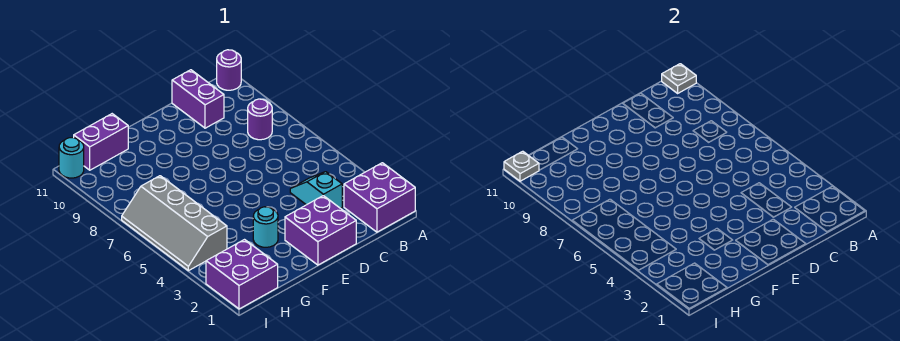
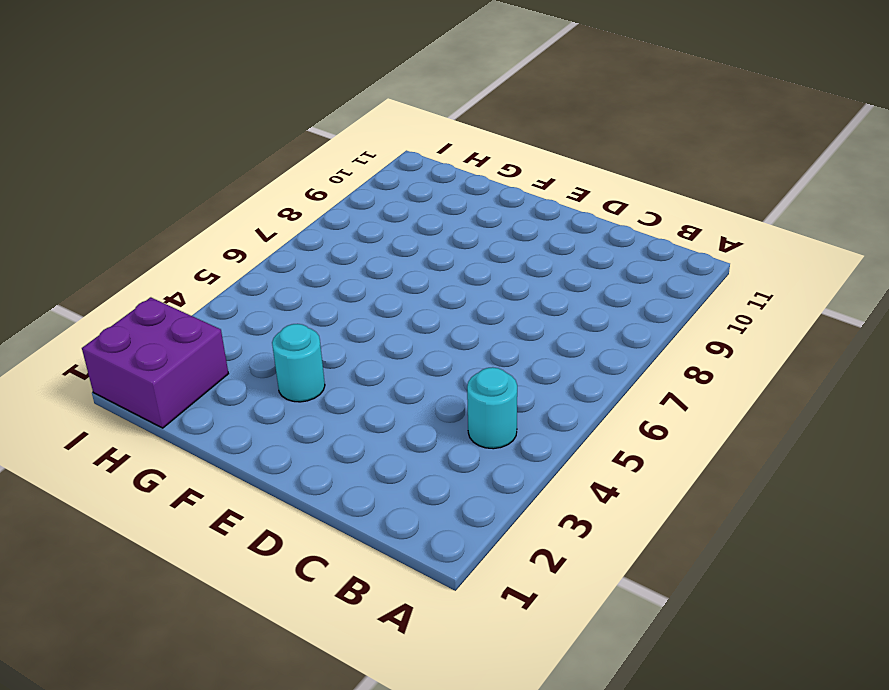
cyan round brick B4 level 1 -> cyan round brick I11 level 1
none -> purple brick A1:B2 level 1
none -> purple round brick A11 level 1
none -> purple round brick B8 level 1

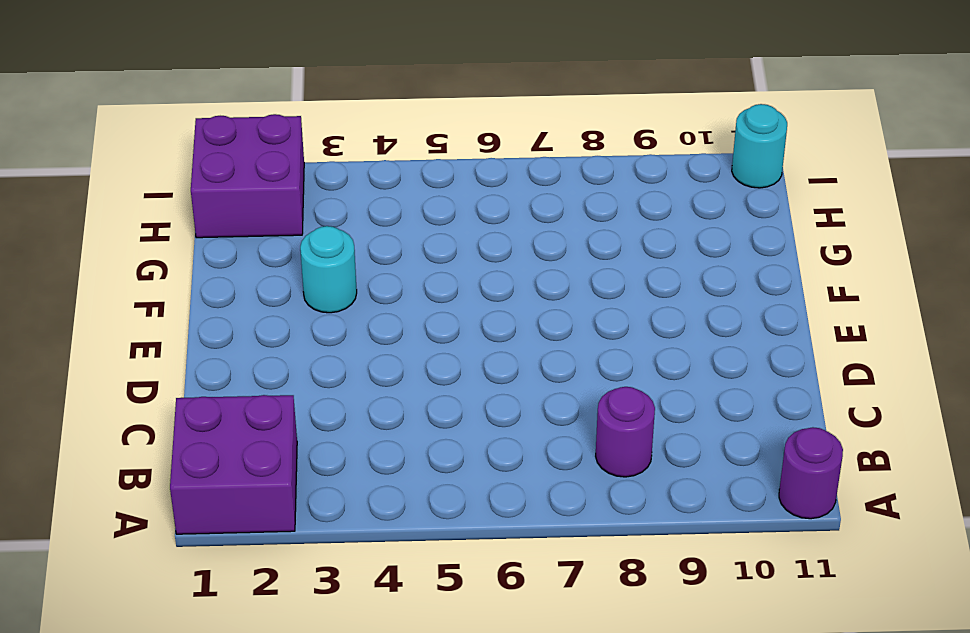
none -> cyan slope C3:C4 level 1 top 3
none -> purple brick C10:C11 level 1
none -> purple brick D1:E2 level 1

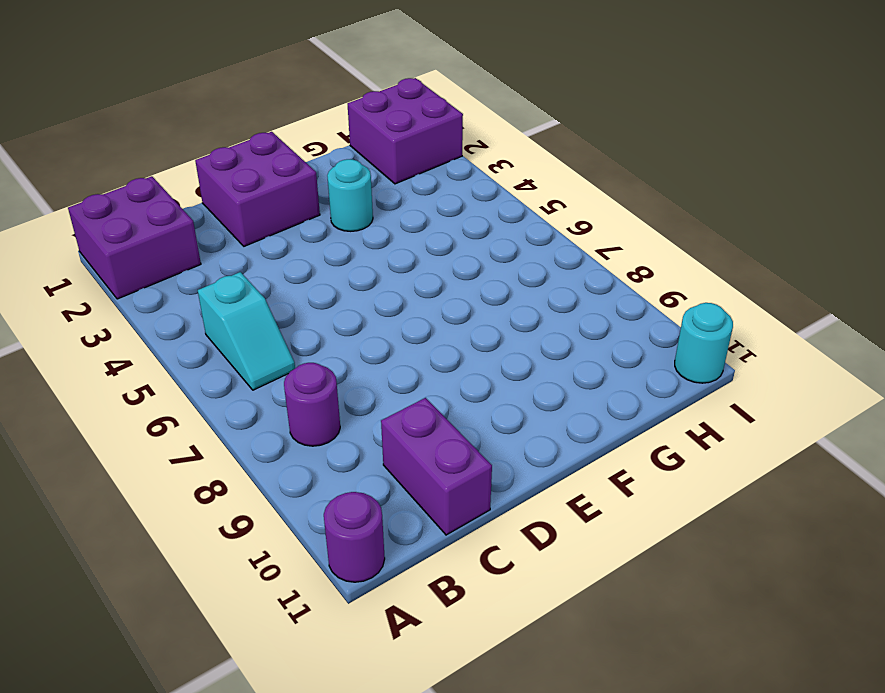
cyan slope B5:B6 level 1 top 5 -> cyan slope C3:C4 level 1 top 3
none -> purple brick G11:H11 level 1
none -> grey slope H4:I7 level 1 top H
none -> grey plate A11 level 2

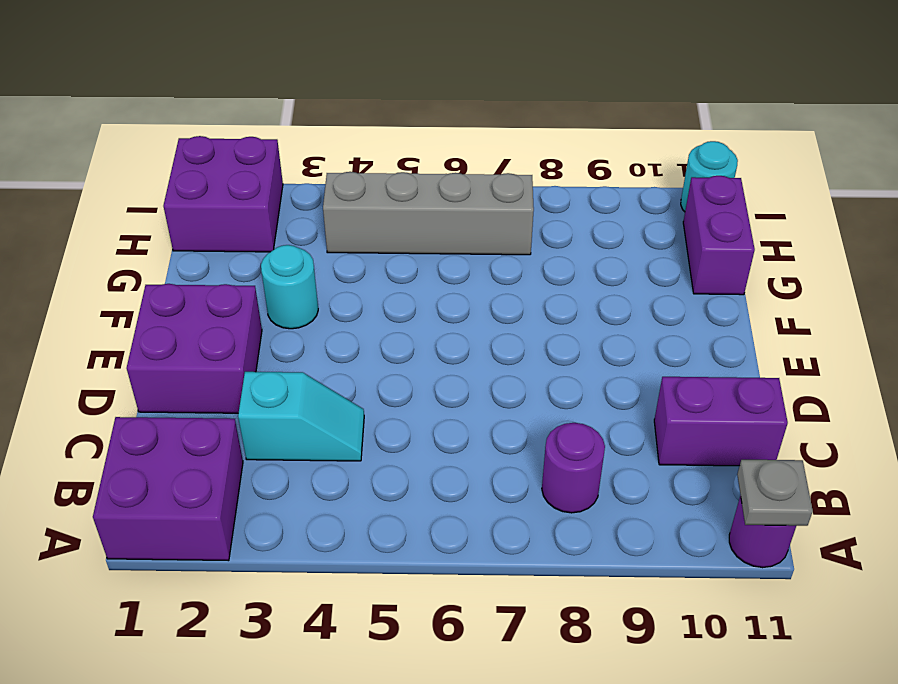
none -> grey plate I11 level 2

